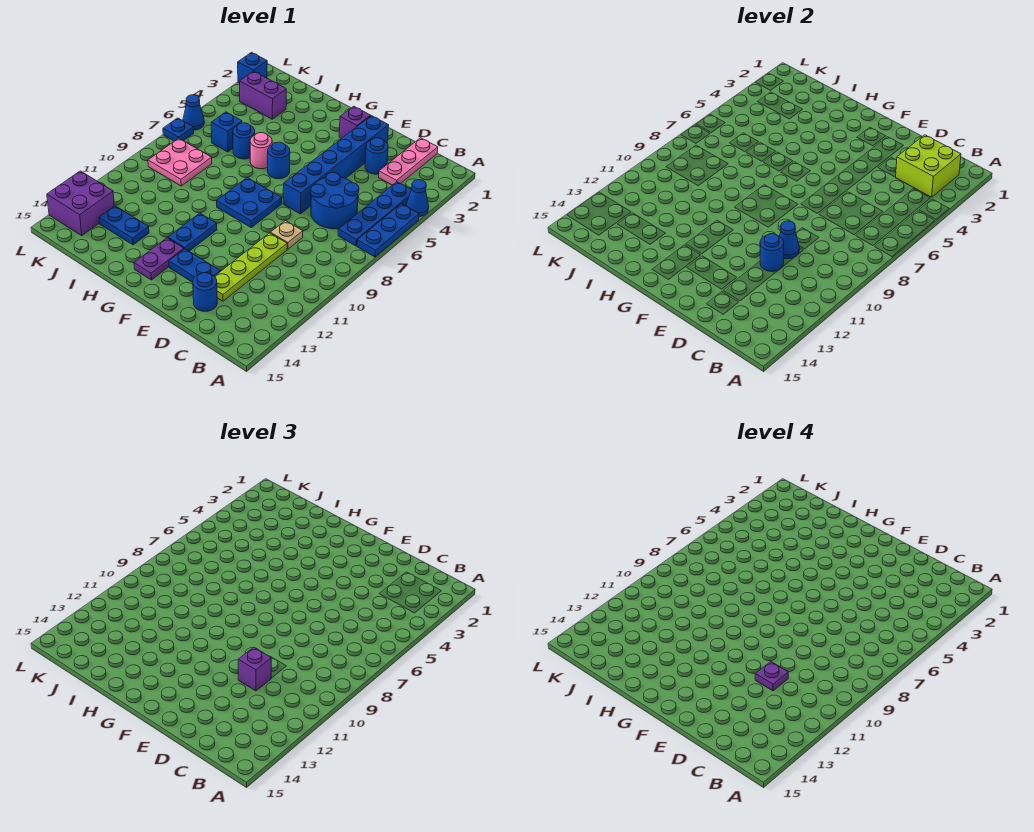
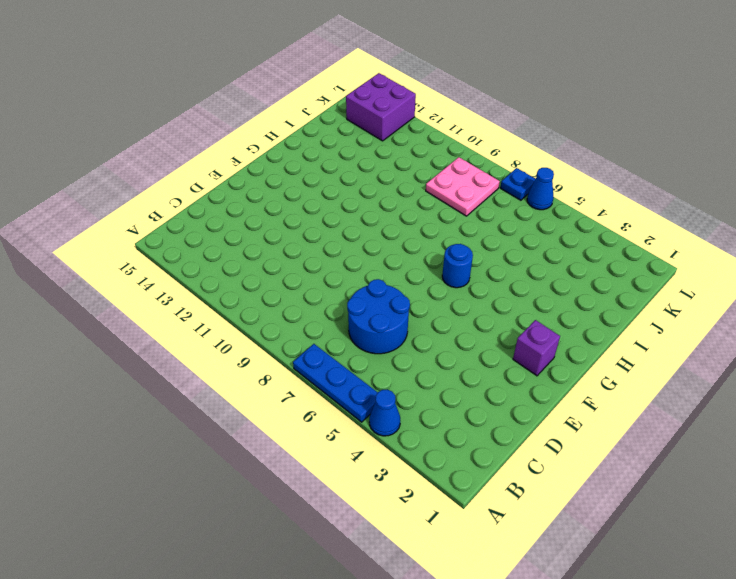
none -> blue plate B4:B7 level 1
none -> pink plate C1:C3 level 1
none -> blue round brick D3 level 1
none -> tan plate D9 level 1

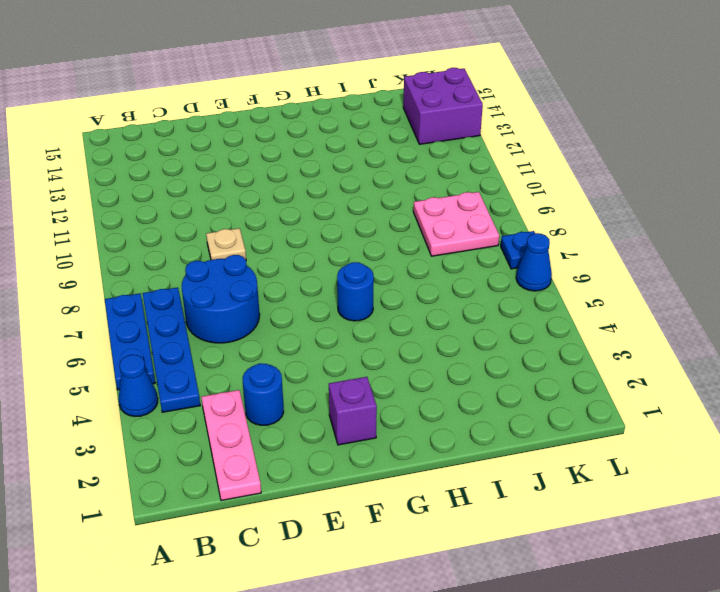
none -> lime plate D10:D13 level 1
none -> blue round brick D14 level 1
none -> blue brick E2:E7 level 1
none -> blue plate E13:F13 level 1

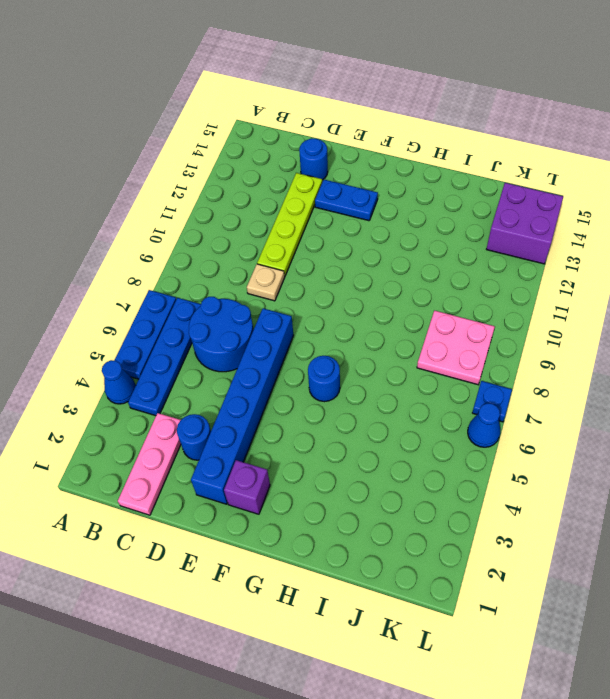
none -> blue plate F8:G9 level 1
none -> blue plate G11:G12 level 1
none -> purple plate G13:G14 level 1
none -> pink round brick H6 level 1

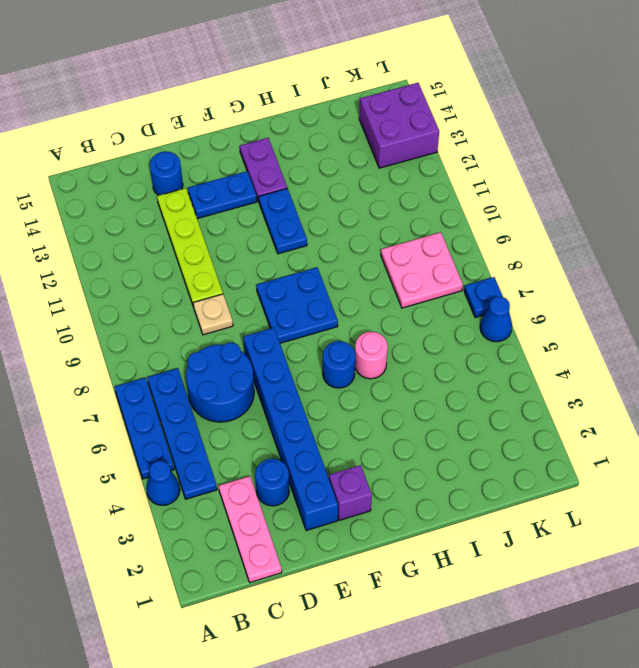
none -> blue round brick I6 level 1
none -> blue plate I13:J13 level 1
none -> purple brick J3:K3 level 1
none -> blue brick J6 level 1

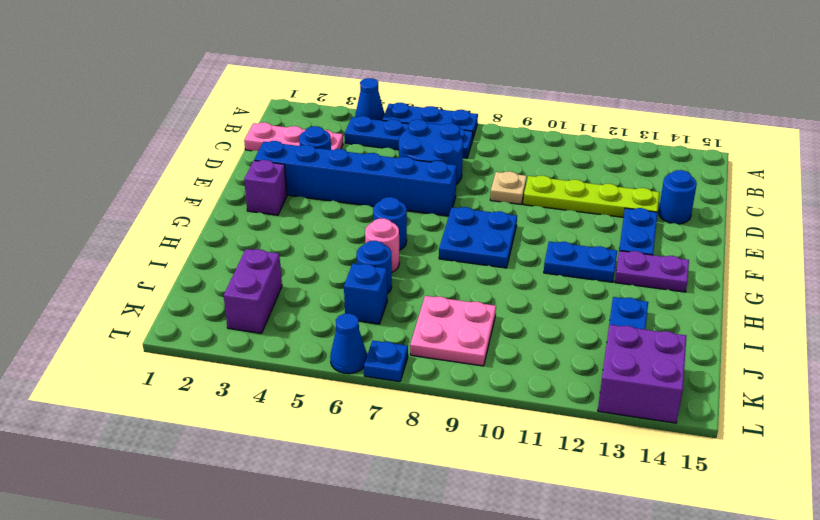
none -> blue brick L2 level 1
none -> lime brick B2:C3 level 2
none -> blue cone D10 level 2
none -> blue round brick D11 level 2

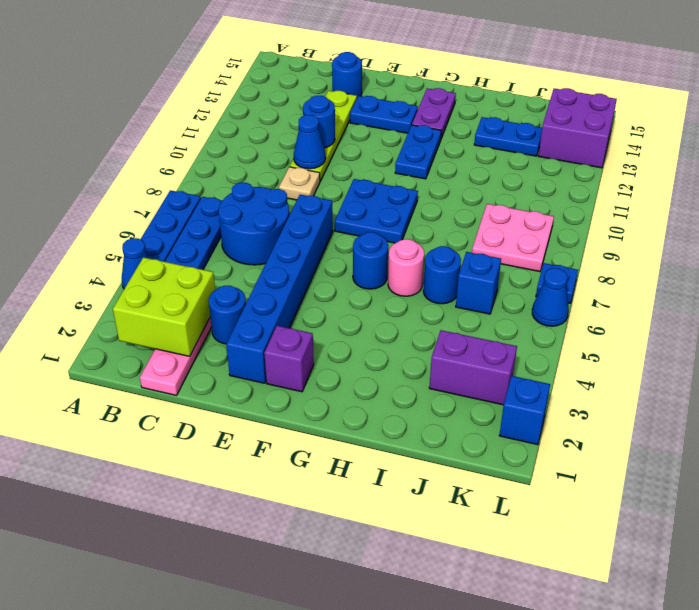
none -> purple brick D11 level 3
none -> purple plate D11 level 4

